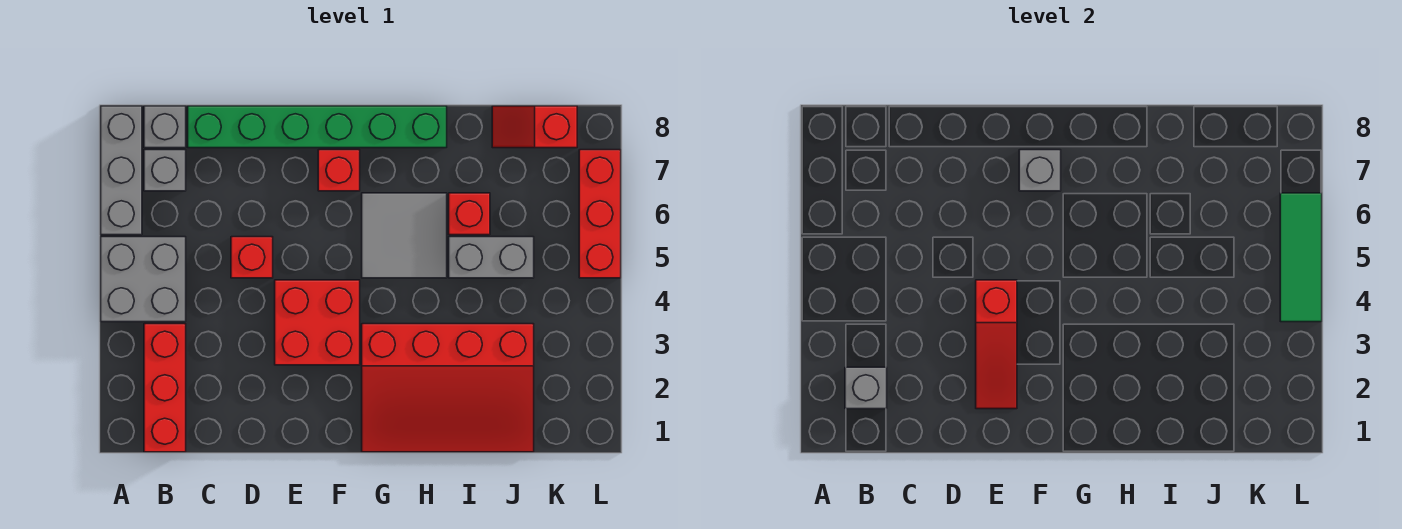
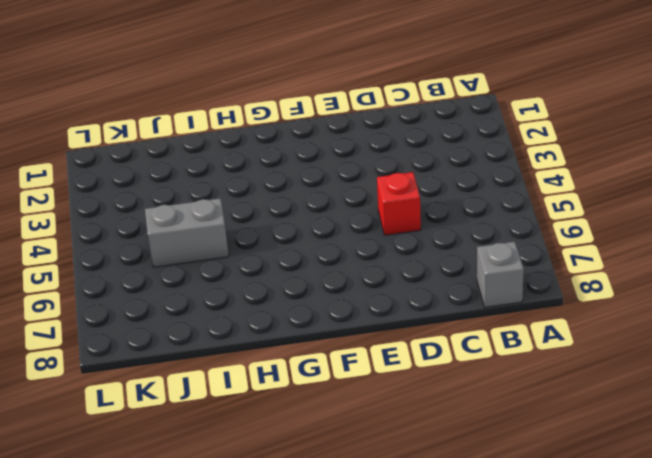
none -> grey brick A4:B5 level 1
none -> grey brick A6:A8 level 1
none -> red brick B1:B3 level 1

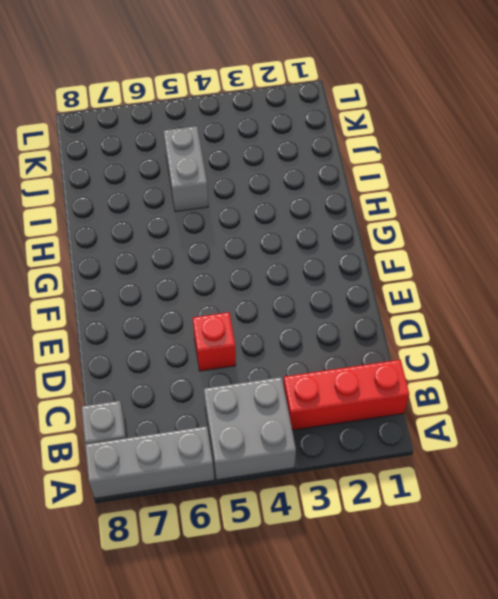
none -> grey brick B7 level 1
none -> green brick C8:H8 level 1
none -> red brick E3:F4 level 1

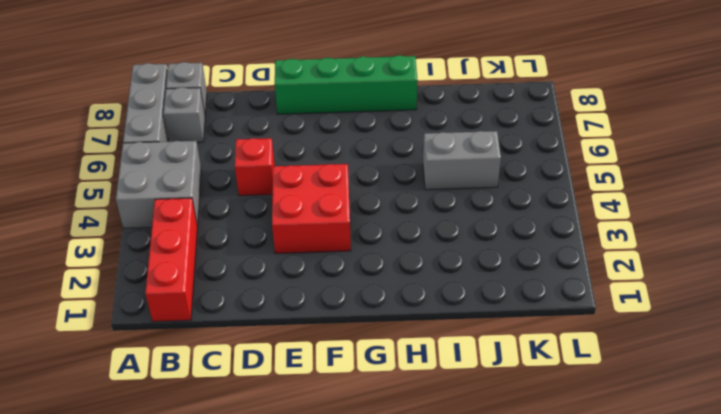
green brick E8:H8 level 1 -> green brick C8:H8 level 1
none -> red brick F7 level 1
none -> red slope G1:J3 level 1 top 3
none -> grey tile G5:H6 level 1

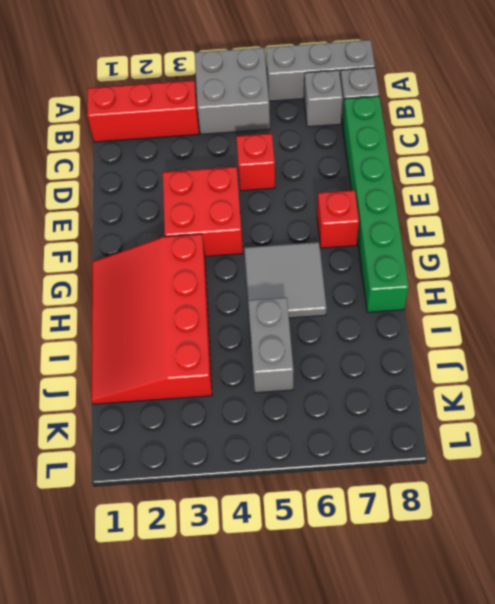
none -> red brick I6 level 1
none -> red slope J8:K8 level 1 top K
none -> red brick L5:L7 level 1

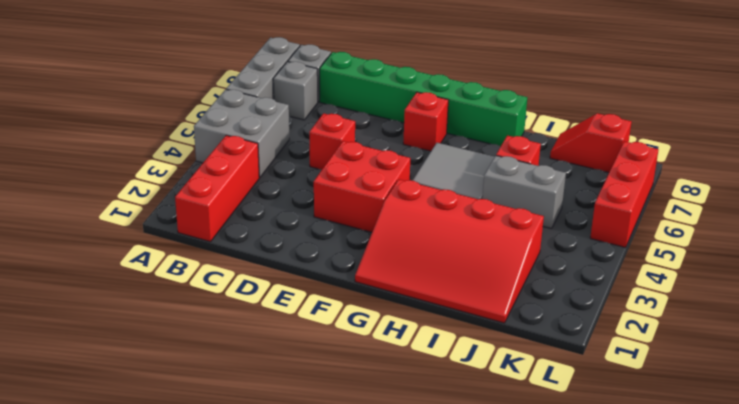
none -> grey brick B2 level 2
none -> red slope E2:E4 level 2 top 4
none -> grey brick F7 level 2

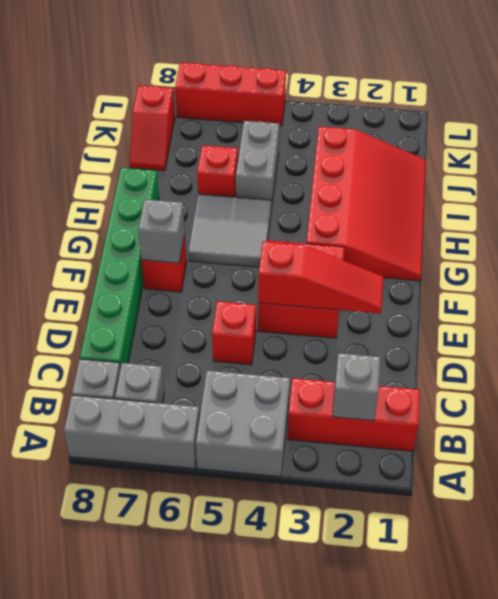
none -> green tile L4:L6 level 2

